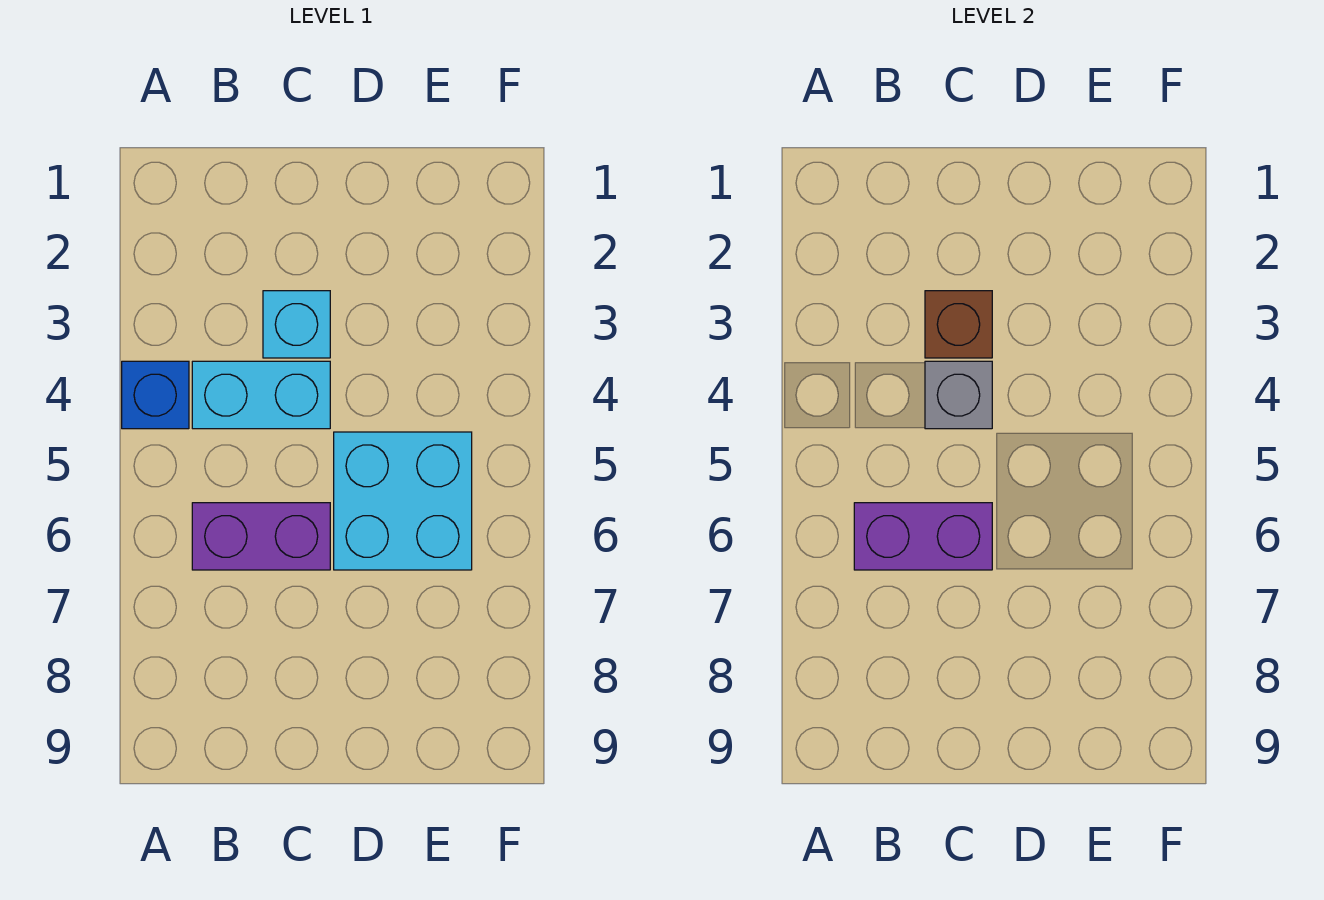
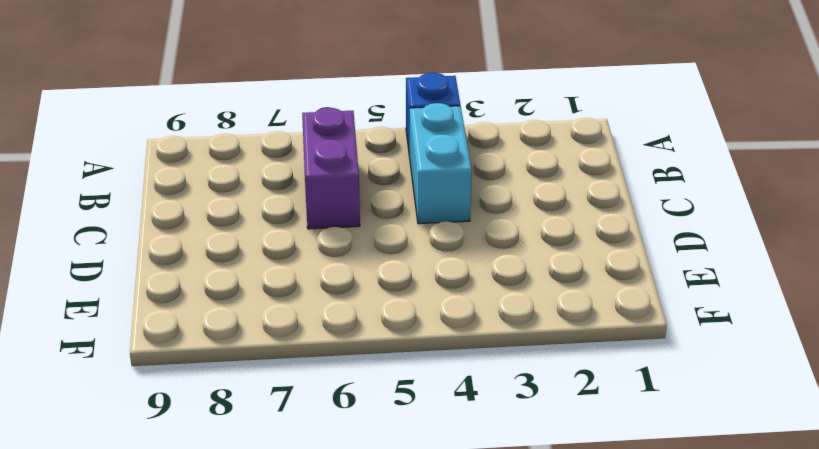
none -> cyan brick C3 level 1
none -> cyan brick D5:E6 level 1

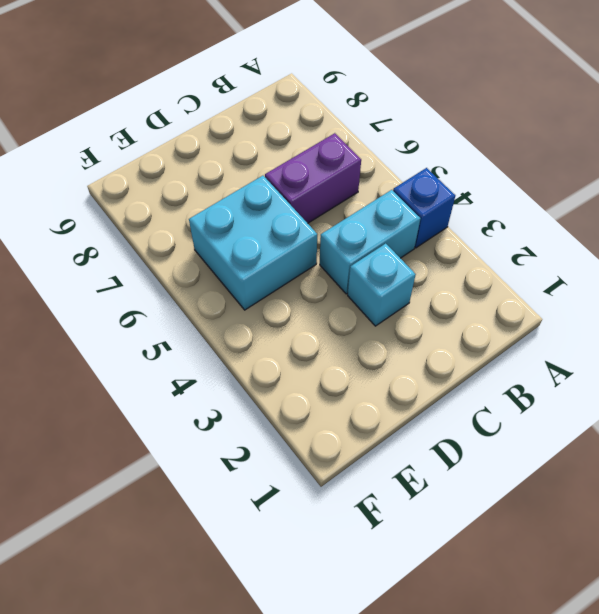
none -> purple brick B6:C6 level 2
none -> brown brick C3 level 2

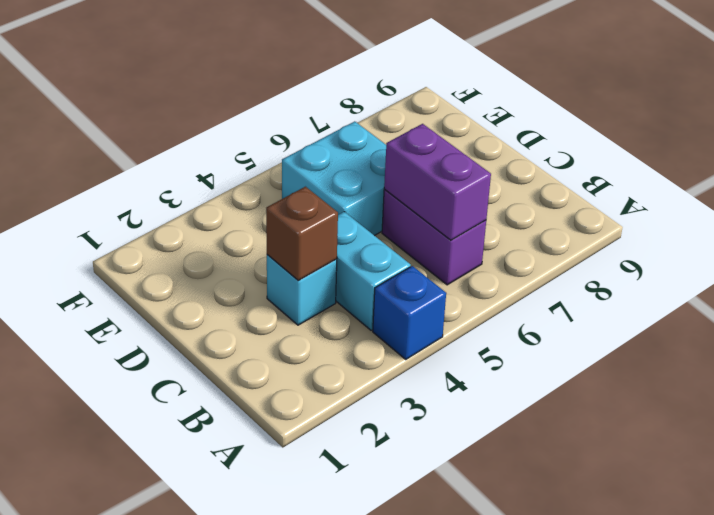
none -> grey brick C4 level 2

